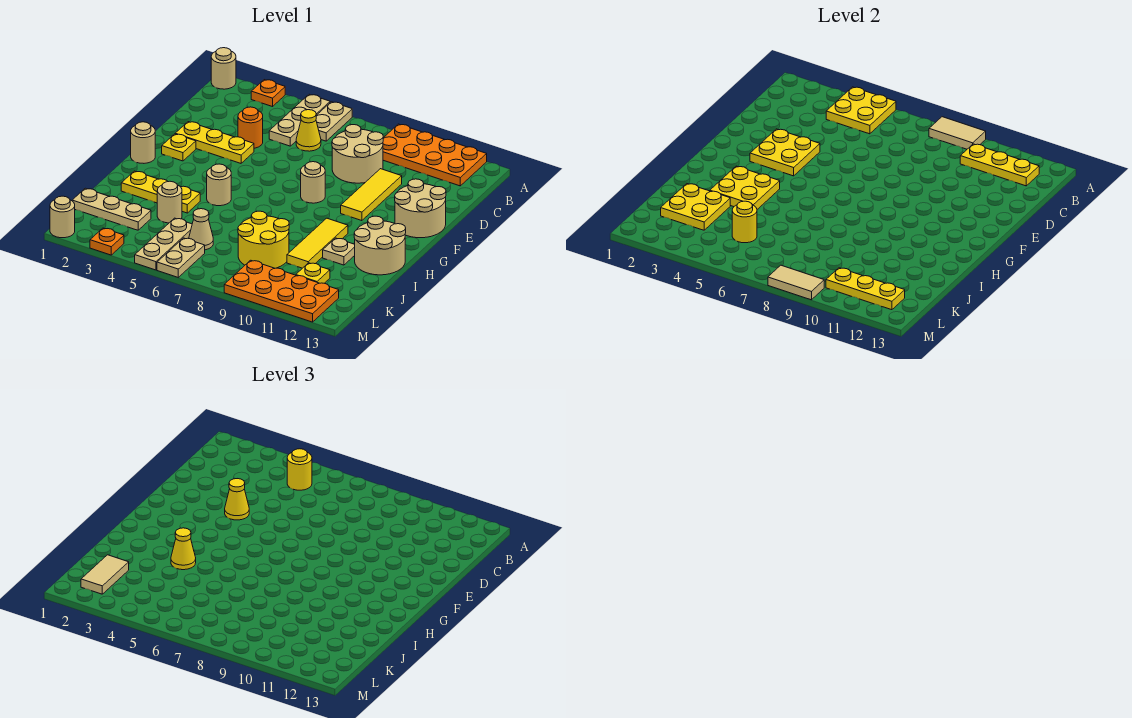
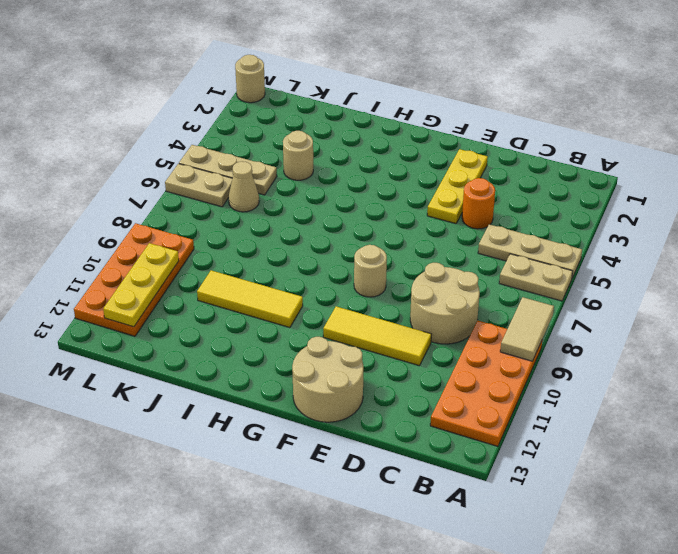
none -> tan round brick A1 level 1
none -> orange plate A3 level 1
none -> yellow cone C6 level 1
none -> yellow plate F2 level 1

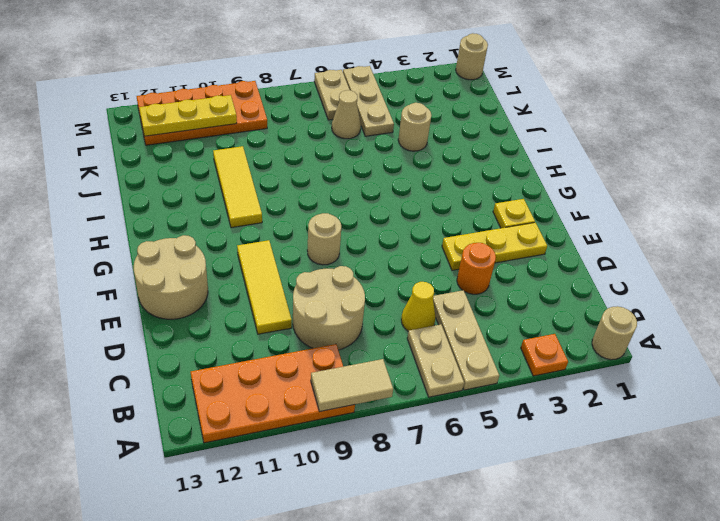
none -> tan round brick G1 level 1
none -> tan round brick H5 level 1
none -> tan round brick H12:I13 level 1
none -> yellow plate I2:I4 level 1

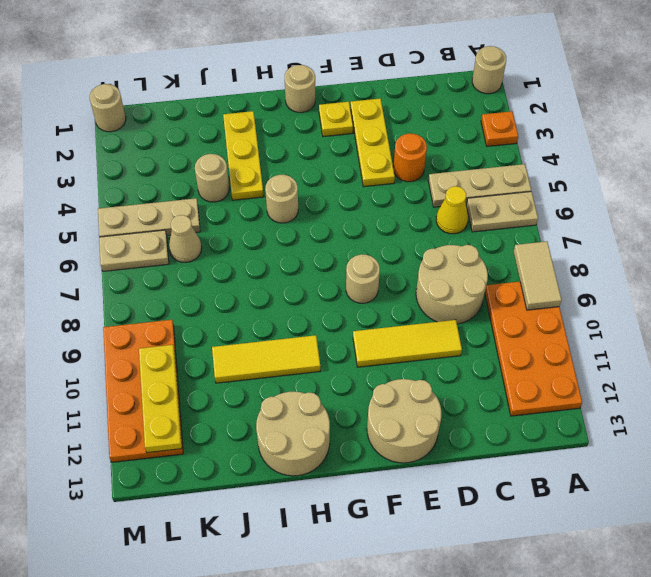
none -> tan plate I11 level 1
none -> yellow round brick J8:K9 level 1
none -> tan plate K1:K3 level 1
none -> yellow plate K11 level 1

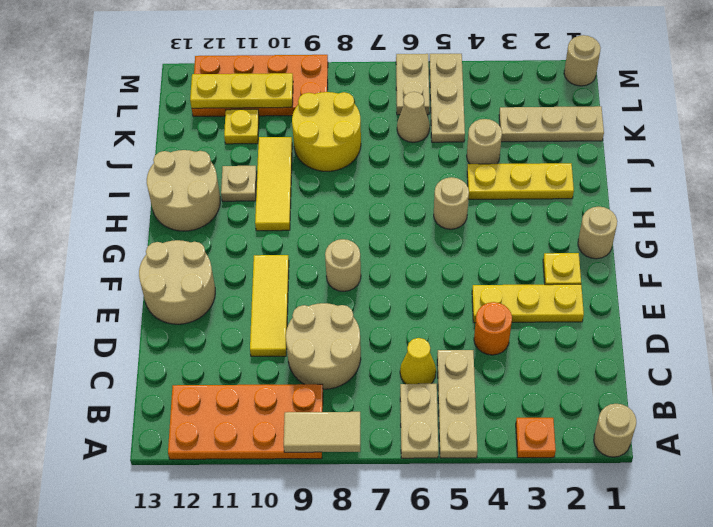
none -> orange plate M3 level 1
none -> yellow plate A4:B5 level 2
none -> yellow plate B10:B12 level 2
none -> yellow plate E3:F4 level 2

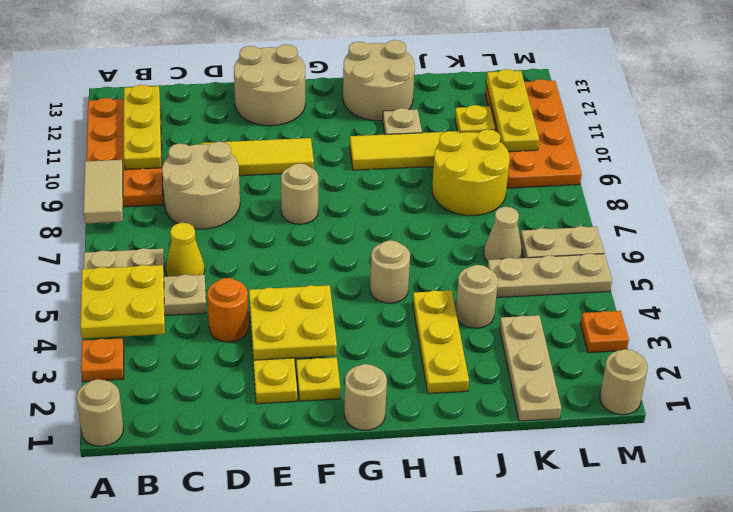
none -> yellow plate H3:I4 level 2
none -> yellow plate J2:K3 level 2
none -> yellow round brick K5 level 2
none -> tan tile M8:M9 level 2

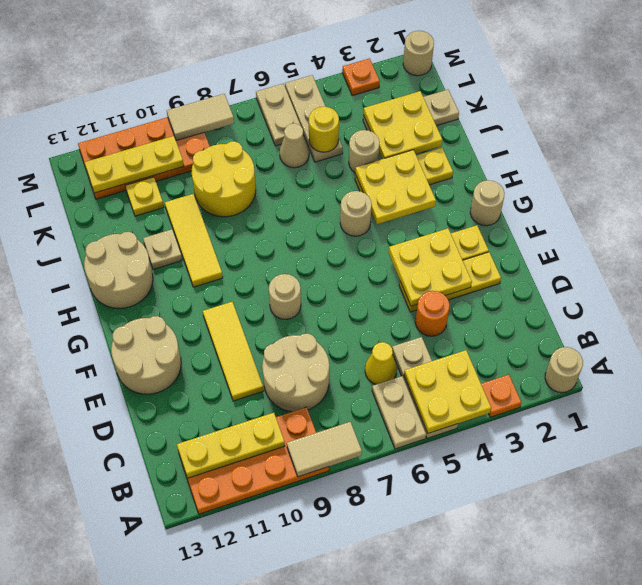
none -> yellow round brick B5 level 3
none -> yellow cone E4 level 3
none -> yellow cone I4 level 3
none -> tan tile K2:L2 level 3

